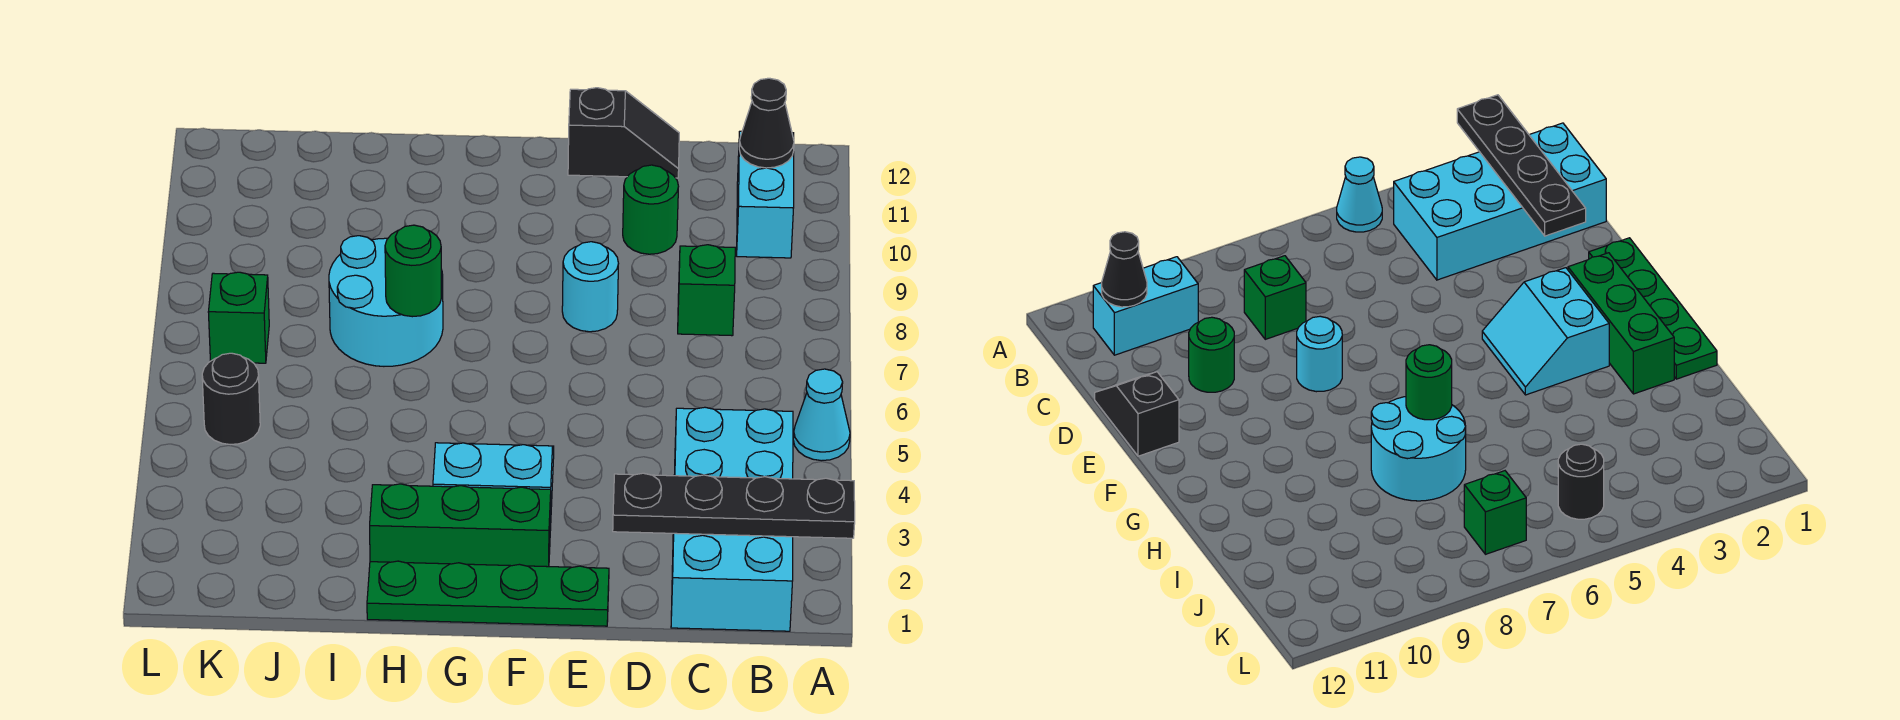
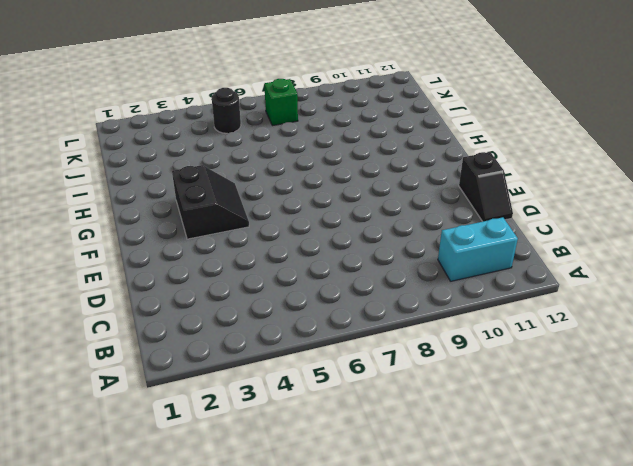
black slope F3:G4 level 1 top 3 -> cyan slope F3:G4 level 1 top 3
none -> cyan cone A5 level 1
none -> cyan brick B1:C4 level 1
none -> green brick C8 level 1

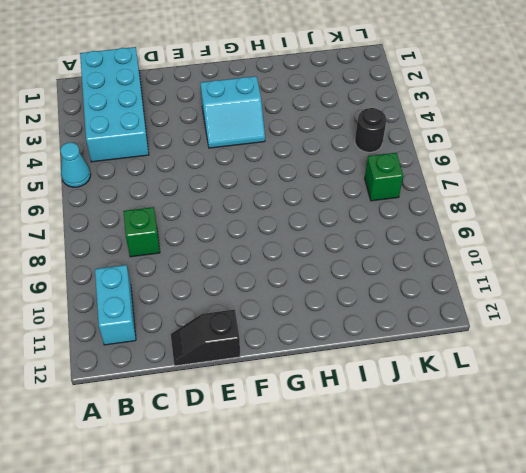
none -> green round brick D10 level 1
none -> green plate E1:H1 level 1
none -> cyan round brick E8 level 1

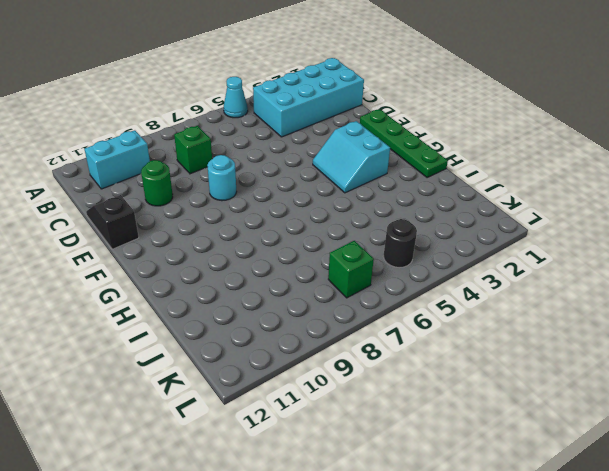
none -> green brick F2:H2 level 1
none -> cyan round brick H7:I8 level 1
none -> black plate A2:D2 level 2

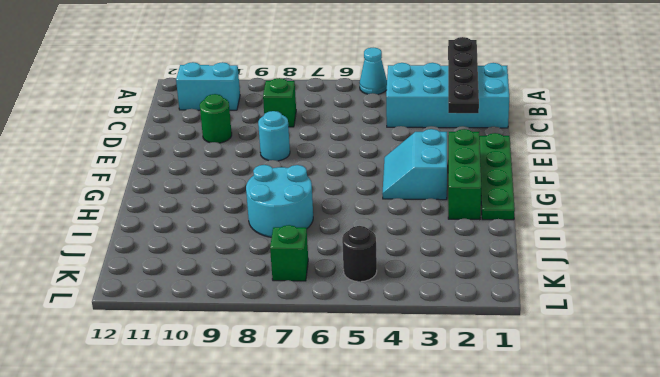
none -> black slope D12:E12 level 1 top E
none -> black cone B11 level 2
none -> green round brick H7 level 2

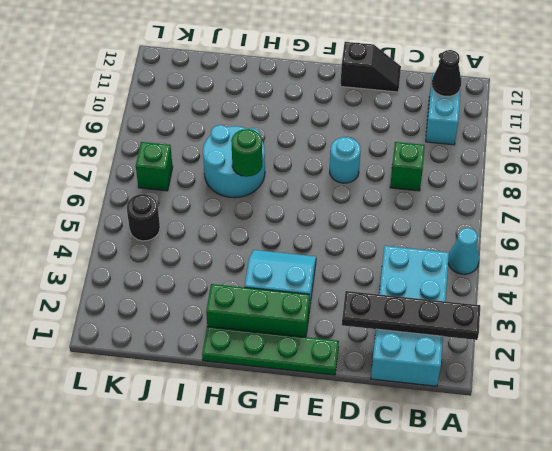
none -> green round brick D10 level 1

